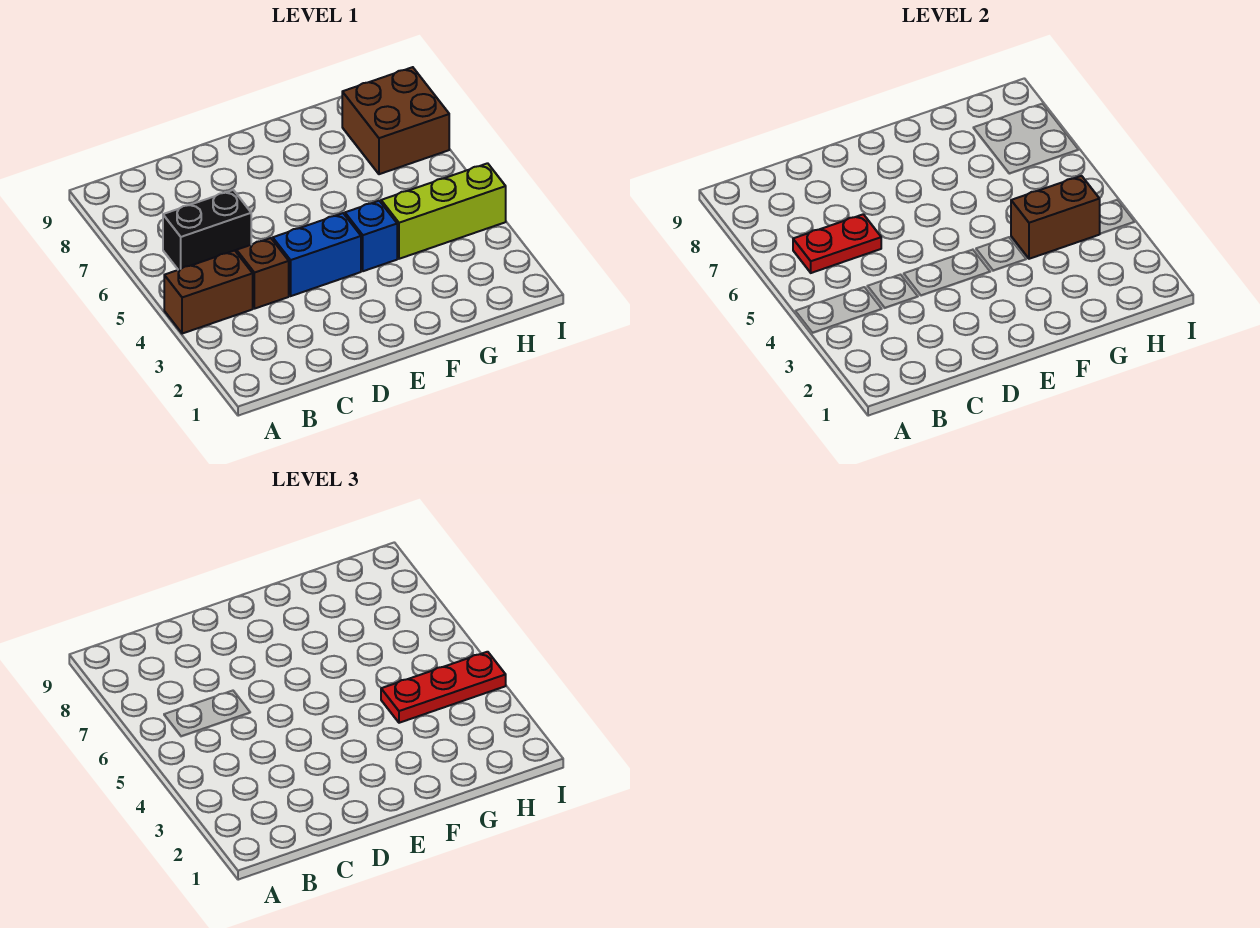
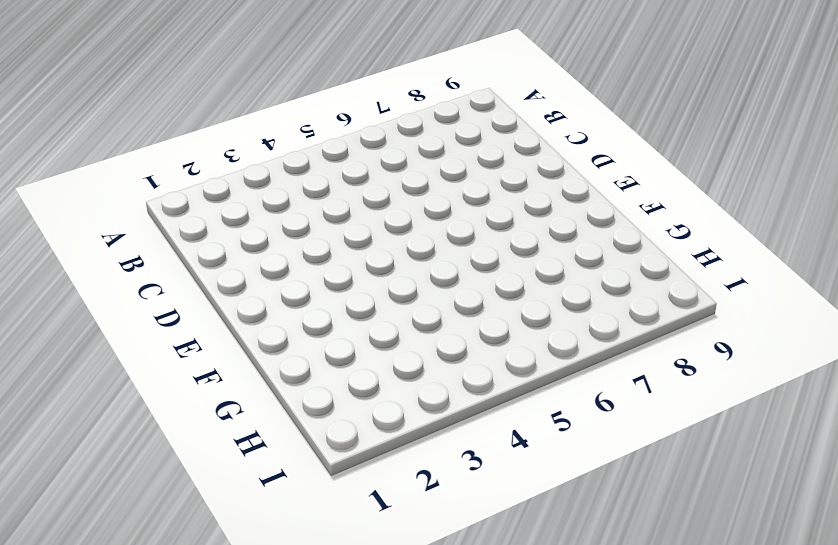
none -> brown brick A4:B4 level 1
none -> black brick B6:C6 level 1

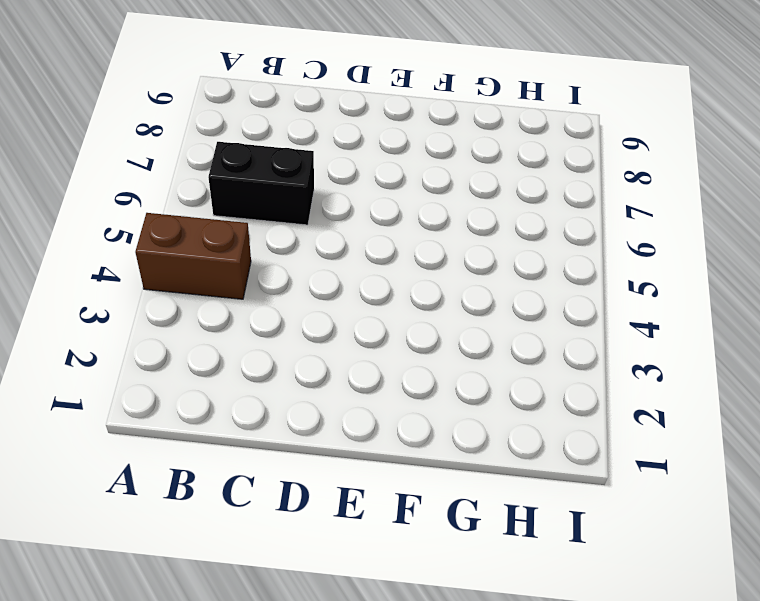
none -> brown brick C4 level 1
none -> blue brick D4:E4 level 1

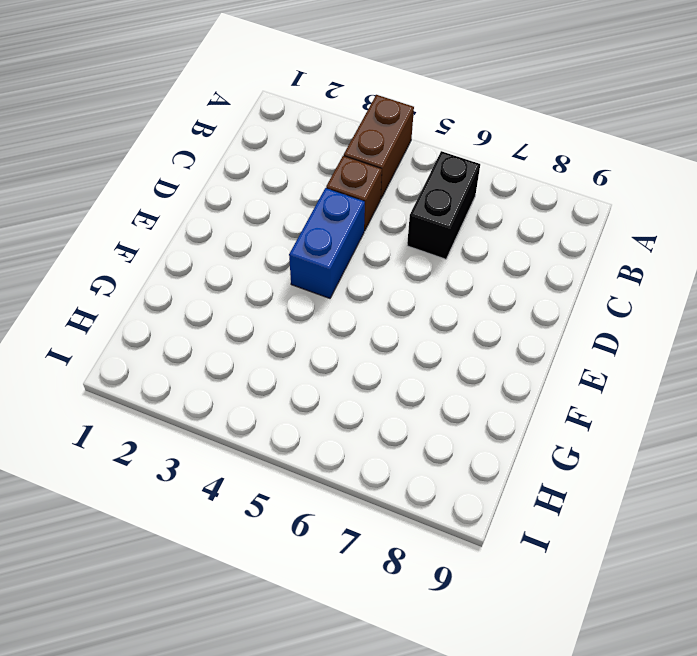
none -> blue brick F4 level 1
none -> lime brick G4:I4 level 1

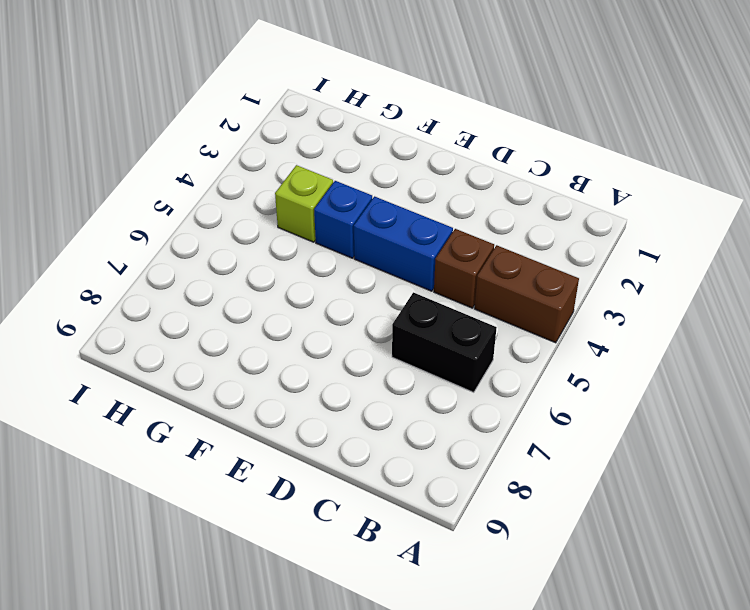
lime brick G4 level 1 -> lime brick G4:I4 level 1
none -> brown brick H7:I8 level 1
none -> red plate B6:C6 level 2

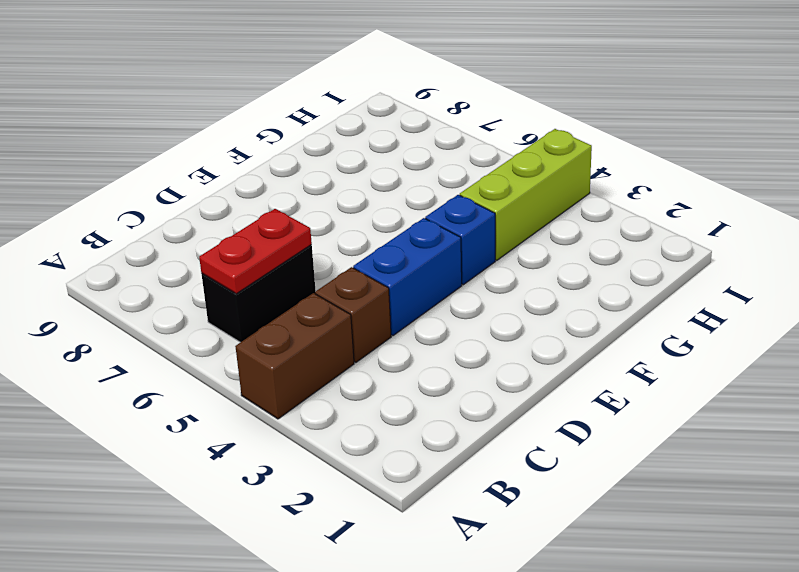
none -> brown brick H7:I8 level 1
none -> brown brick G4:H4 level 2

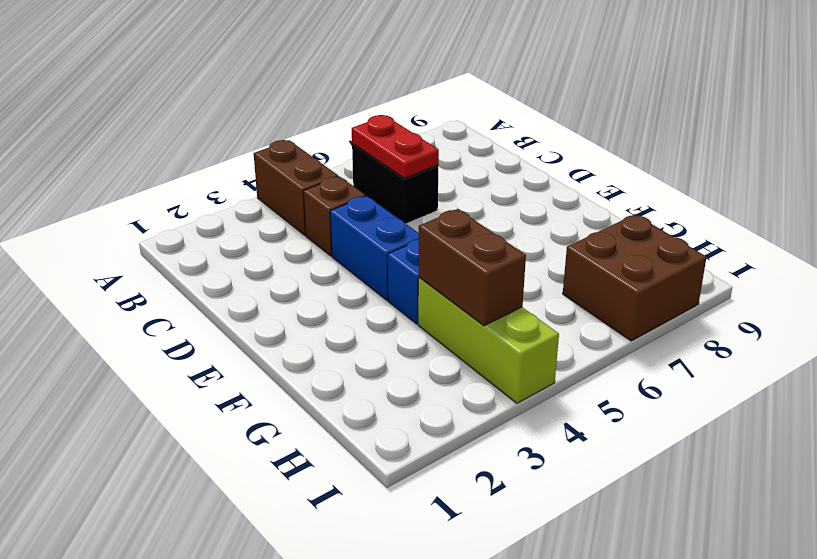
none -> red plate G4:I4 level 3

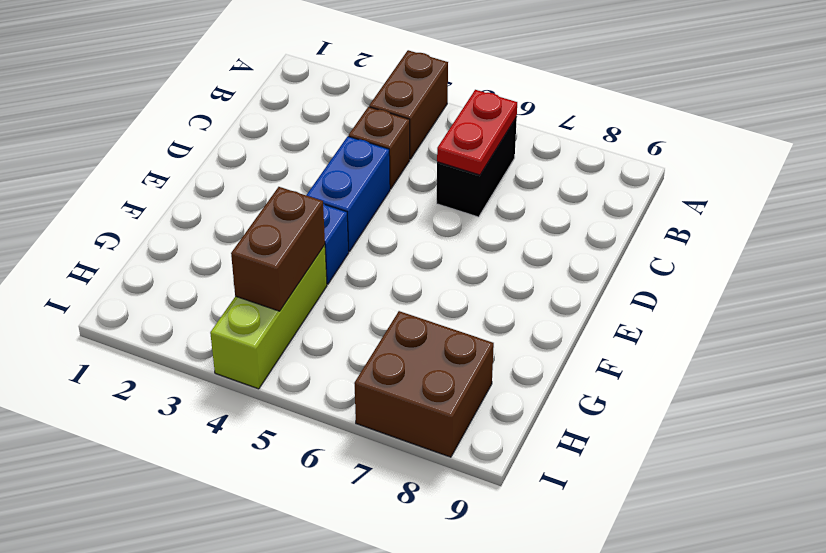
none -> red plate G4:I4 level 3

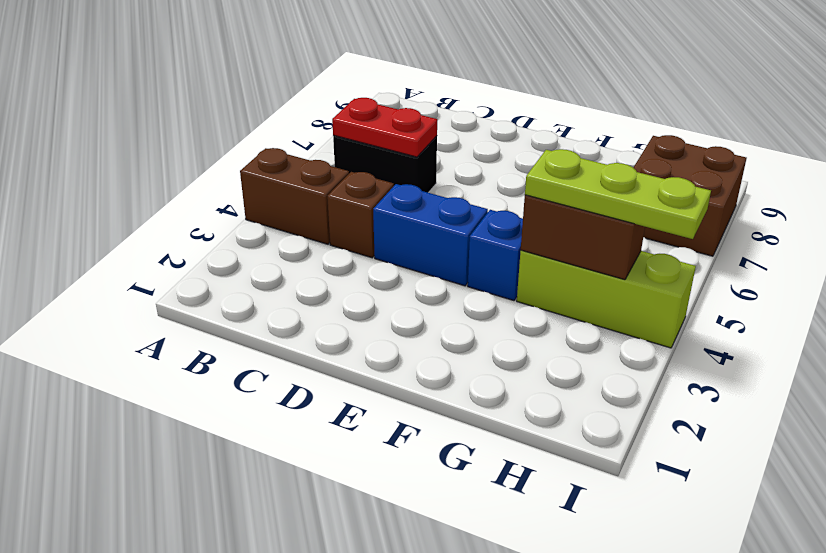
lime plate G4:I4 level 3 -> red plate G4:I4 level 3

